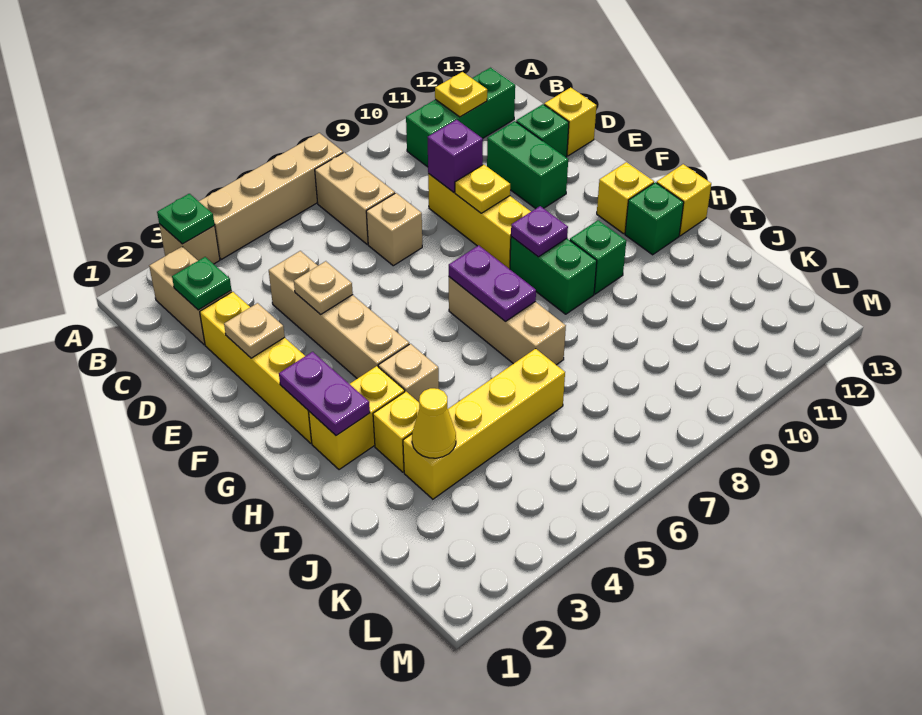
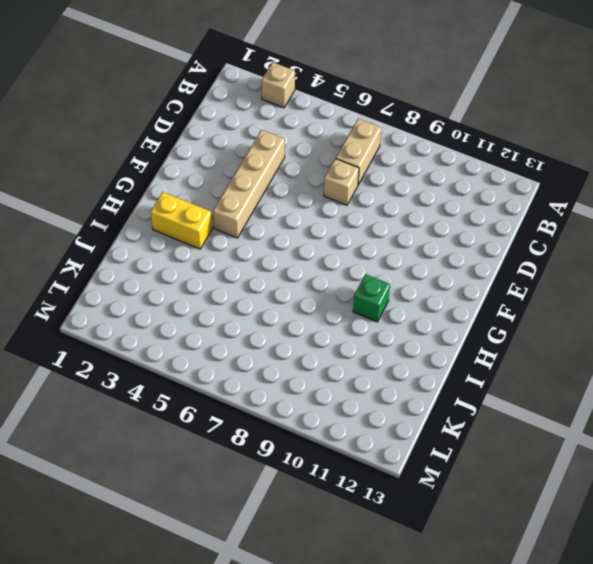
none -> tan brick A4:A7 level 1
none -> tan brick B2:C2 level 1
none -> green brick B10:B12 level 1
none -> yellow brick D2:G2 level 1

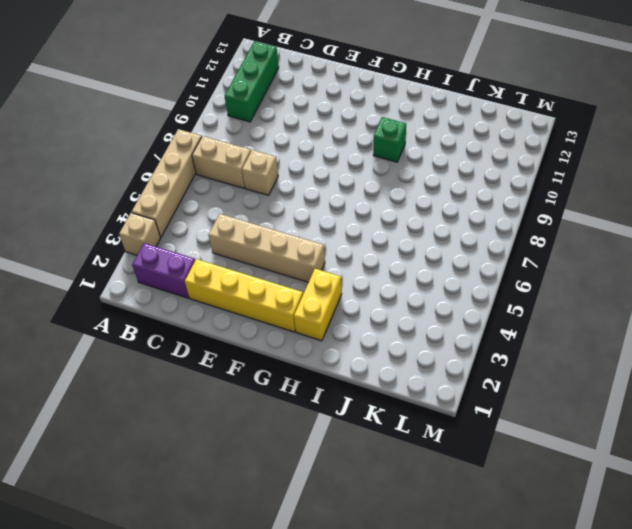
purple brick B2:C2 level 1 -> tan brick B2:C2 level 1
none -> yellow brick D9:F9 level 1
none -> green brick D11:E11 level 1
none -> green brick D12 level 1
none -> yellow brick D13 level 1

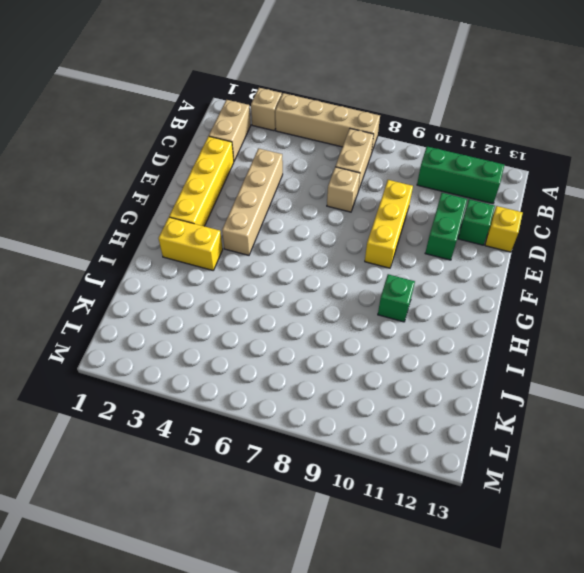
none -> tan brick G7:I7 level 1
none -> green brick G9:H9 level 1
none -> yellow brick G12 level 1
none -> tan brick H4 level 1

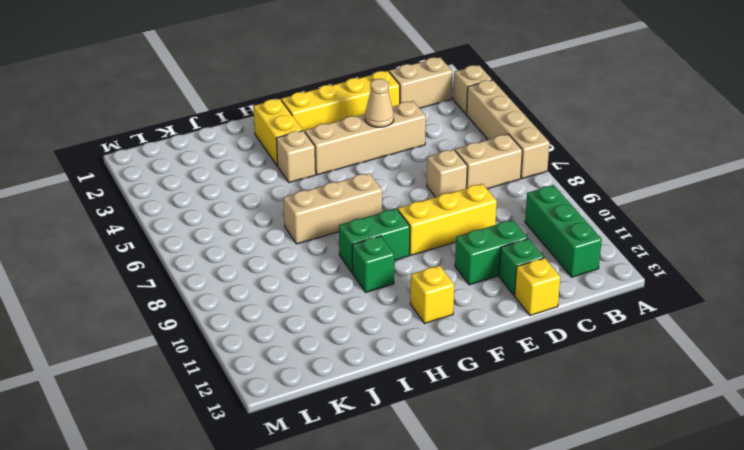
tan cone E4 level 2 -> tan plate E4 level 2
none -> green brick H12 level 1
none -> yellow brick H13 level 1
none -> yellow brick I3 level 1
none -> yellow brick J3:J6 level 1

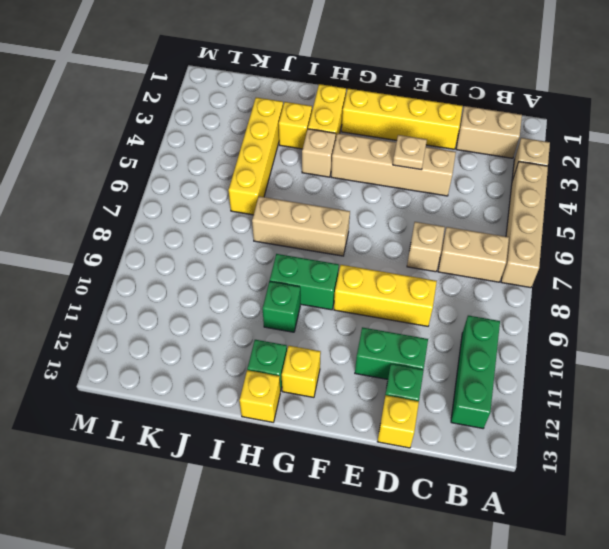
none -> green plate A3 level 2
none -> yellow plate B11 level 2
none -> green plate C2 level 2
none -> purple brick D9 level 2

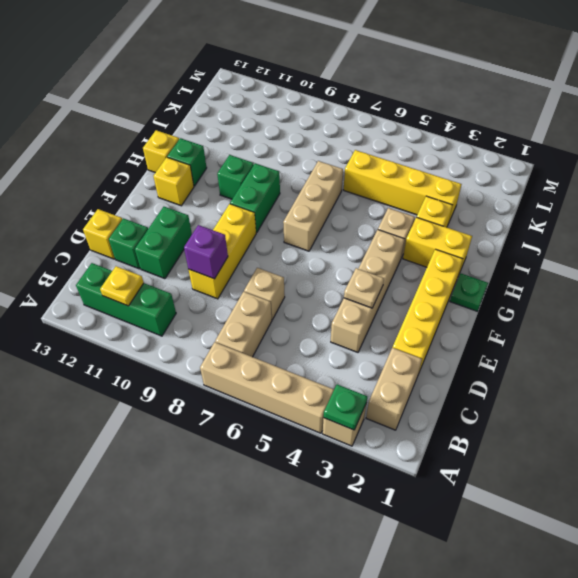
green plate G1 level 1 -> green plate C2 level 2
none -> tan plate E2 level 2
none -> yellow plate E9 level 2
none -> purple plate G2:H2 level 2
none -> purple plate G7:H7 level 2

